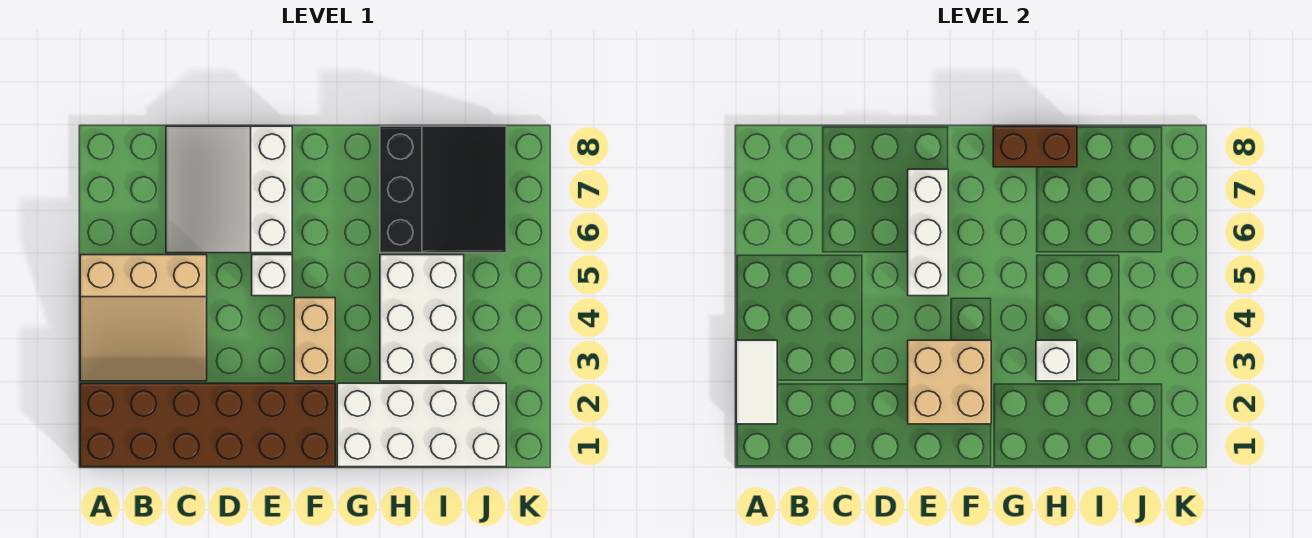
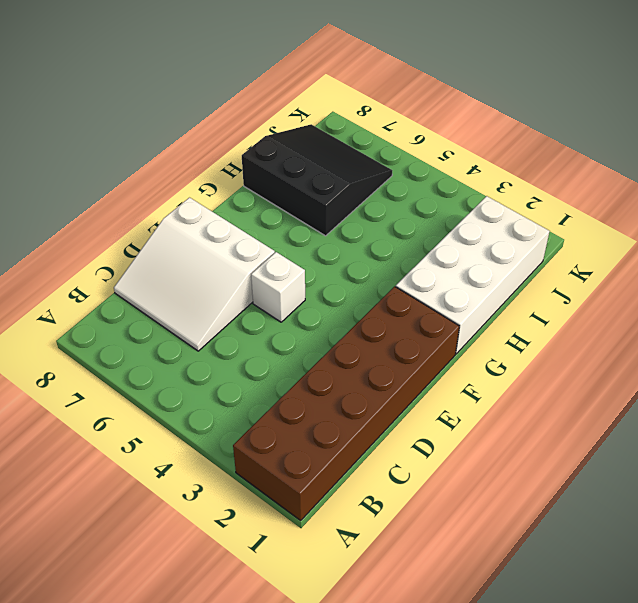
none -> tan slope A3:C5 level 1 top 5
none -> tan brick F3:F4 level 1
none -> white brick H3:I5 level 1

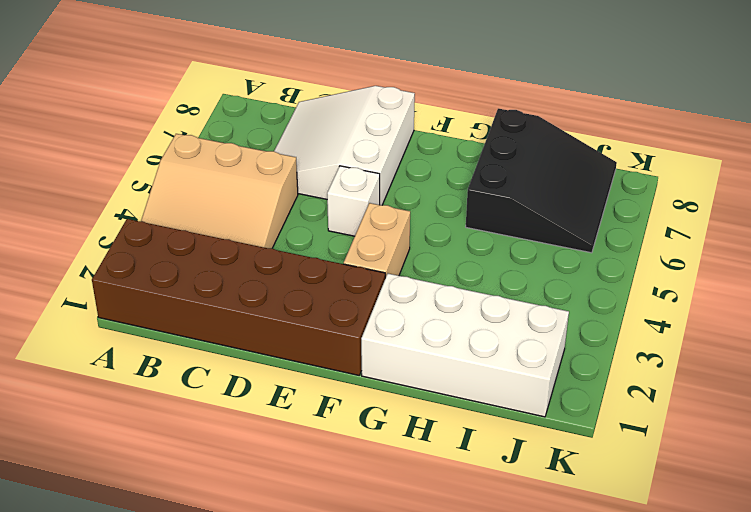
none -> white brick H3:I5 level 1
none -> white tile A2:A3 level 2
none -> tan brick E2:F3 level 2

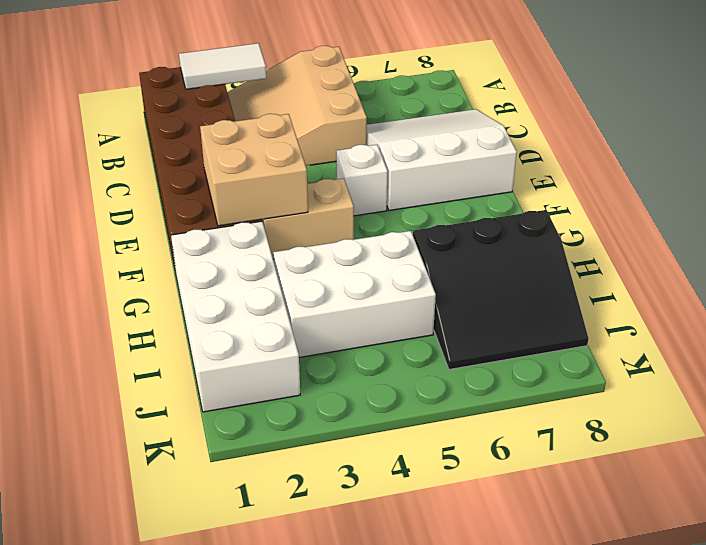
none -> white brick E5:E7 level 2
none -> brown brick G8:H8 level 2
none -> white brick H3 level 2

